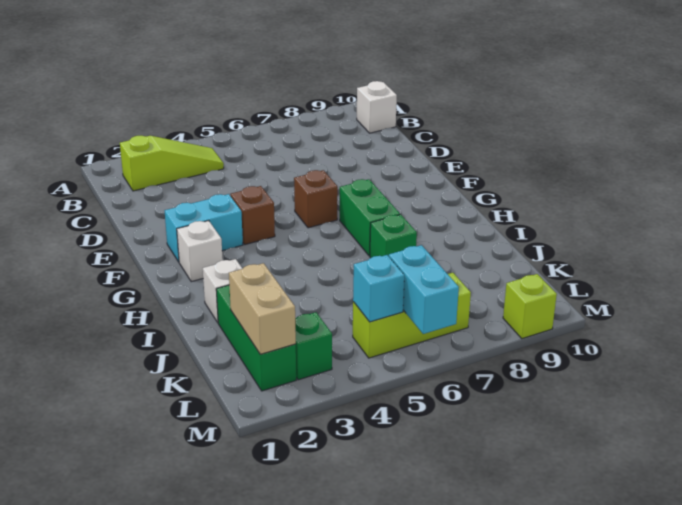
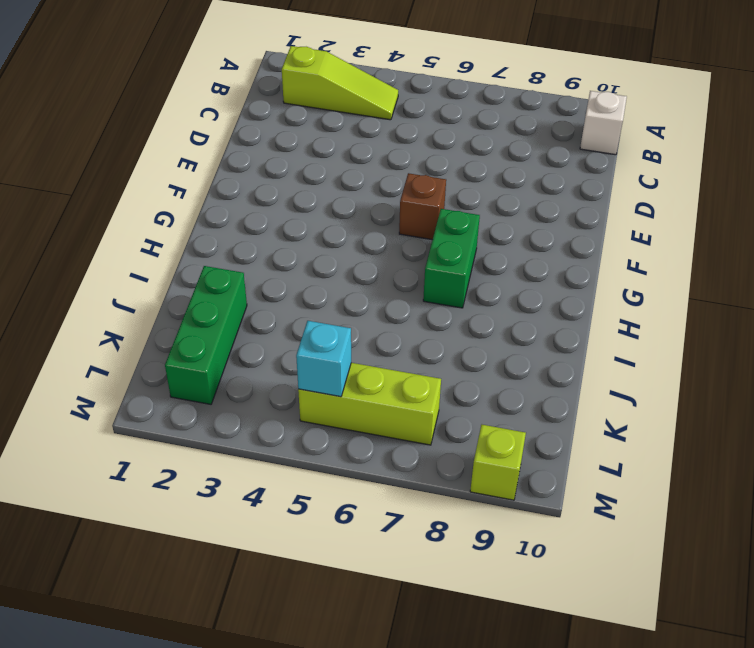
none -> cyan brick F2:F3 level 1
none -> brown brick F4 level 1
none -> white brick G2 level 1

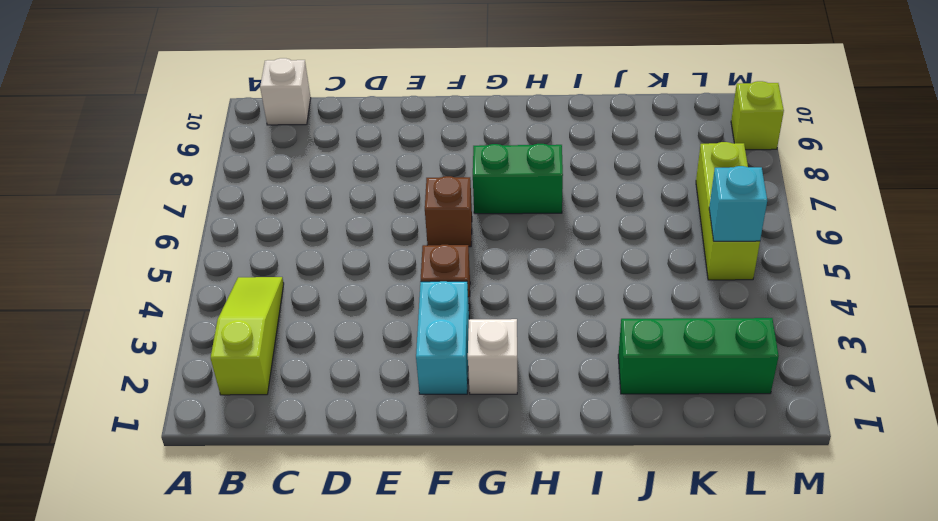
none -> white brick I2 level 1
none -> green brick I7 level 1
none -> green brick L3 level 1

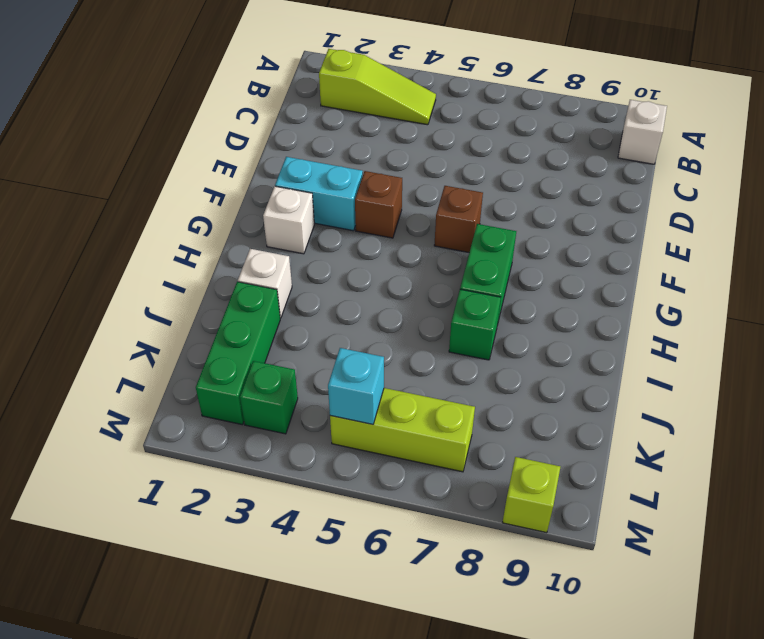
none -> tan brick K2:L2 level 2
none -> cyan brick L6:M6 level 2

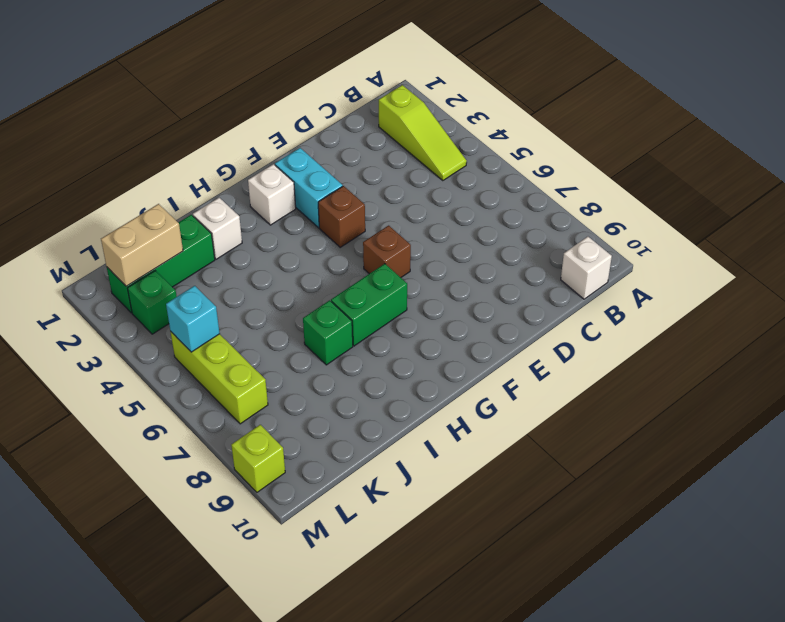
none -> cyan brick L6:M6 level 2

